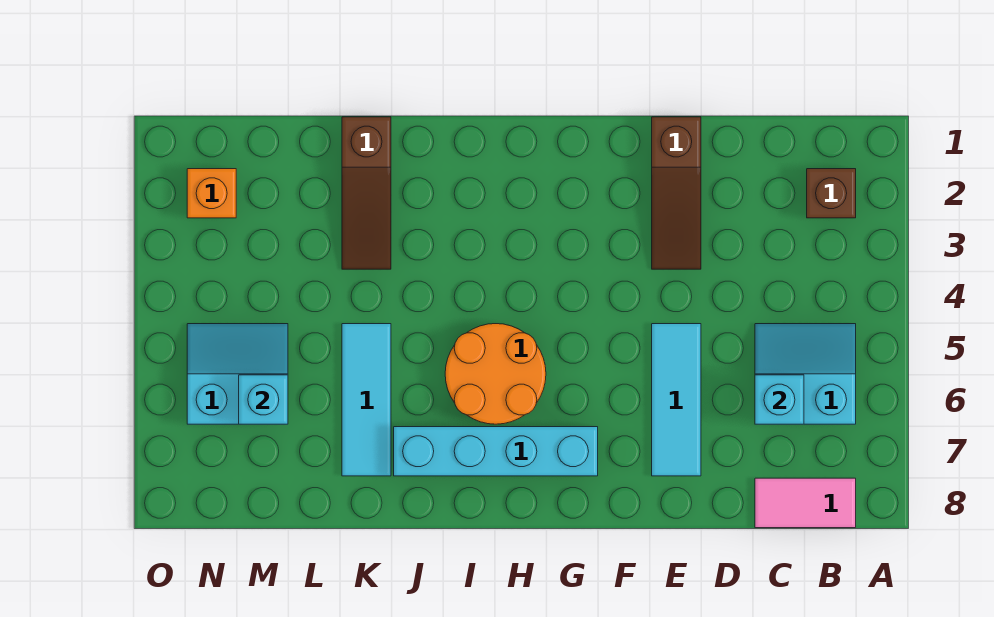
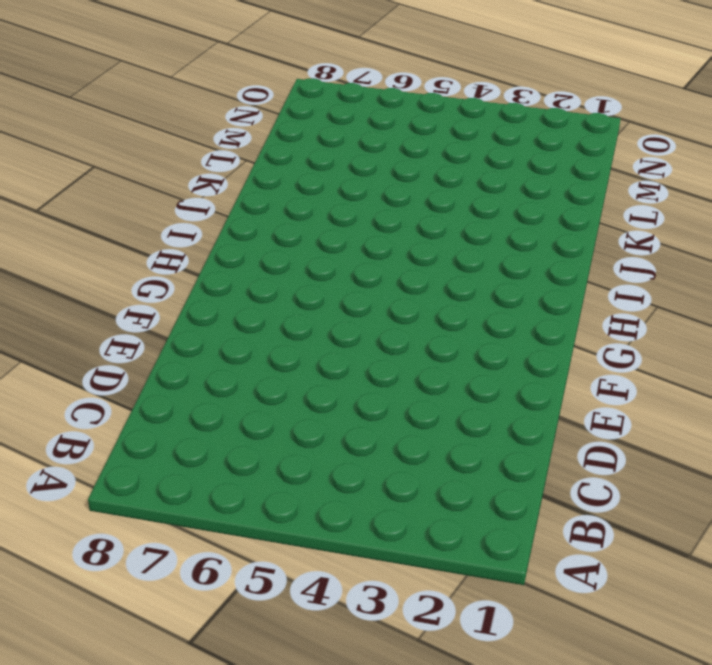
none -> brown brick B2 level 1
none -> cyan slope B5:C6 level 1 top 6
none -> pink tile B8:C8 level 1

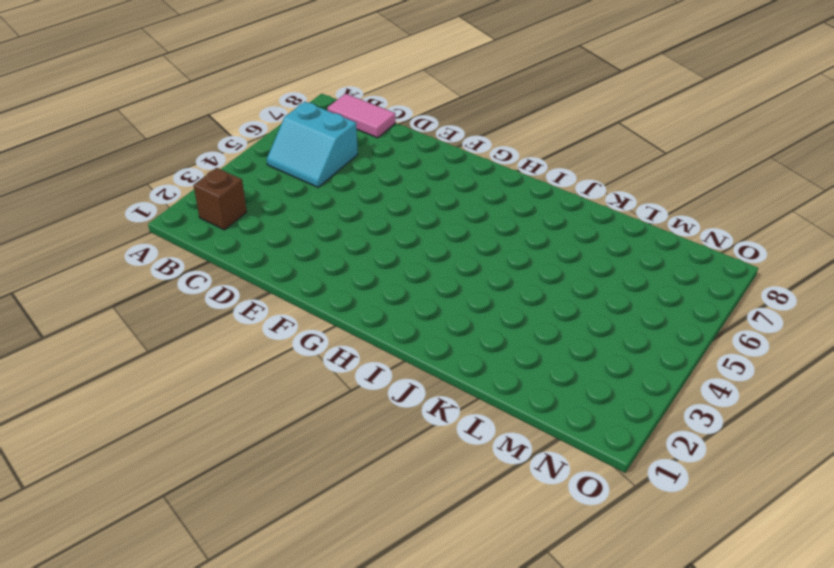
none -> brown slope E1:E3 level 1 top 1
none -> cyan tile E5:E7 level 1
none -> cyan brick G7:J7 level 1

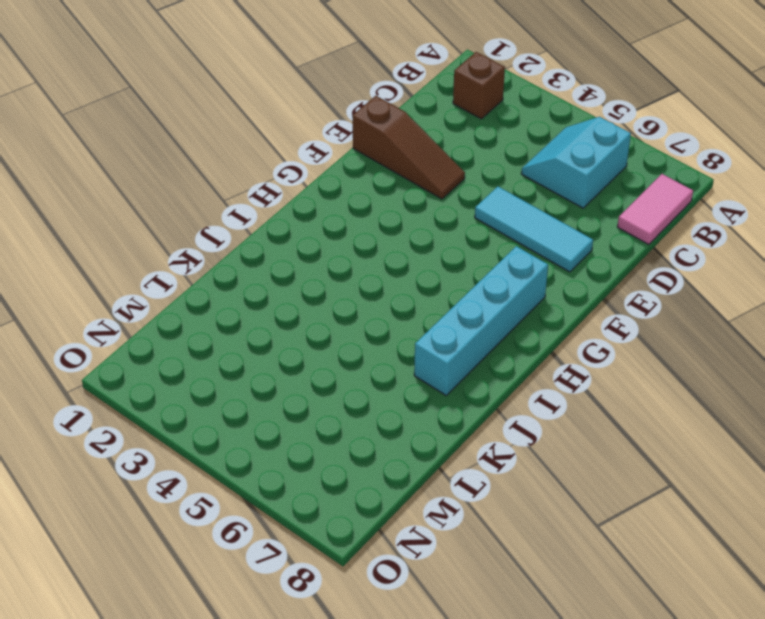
none -> orange round brick H5:I6 level 1
none -> brown slope K1:K3 level 1 top 1
none -> cyan tile K5:K7 level 1

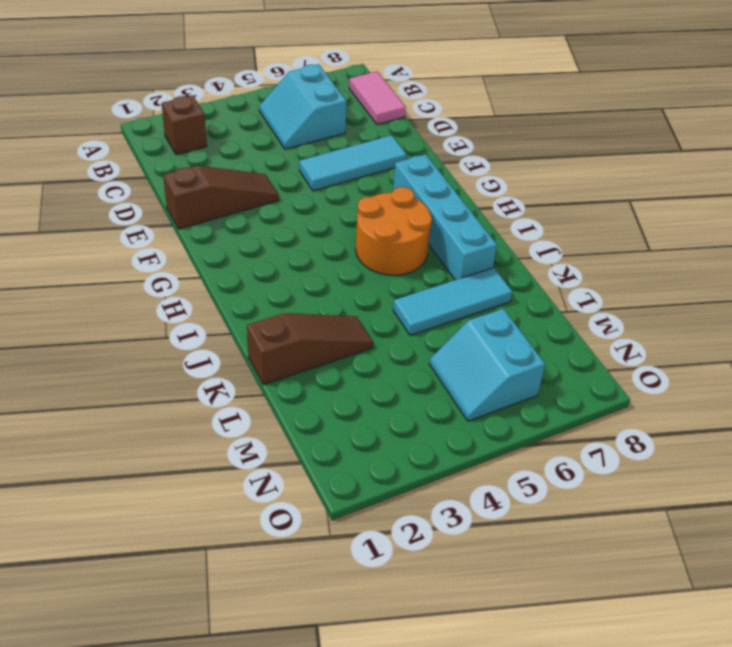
none -> orange brick N2 level 1
none -> cyan brick C6 level 2
none -> cyan brick M6 level 2

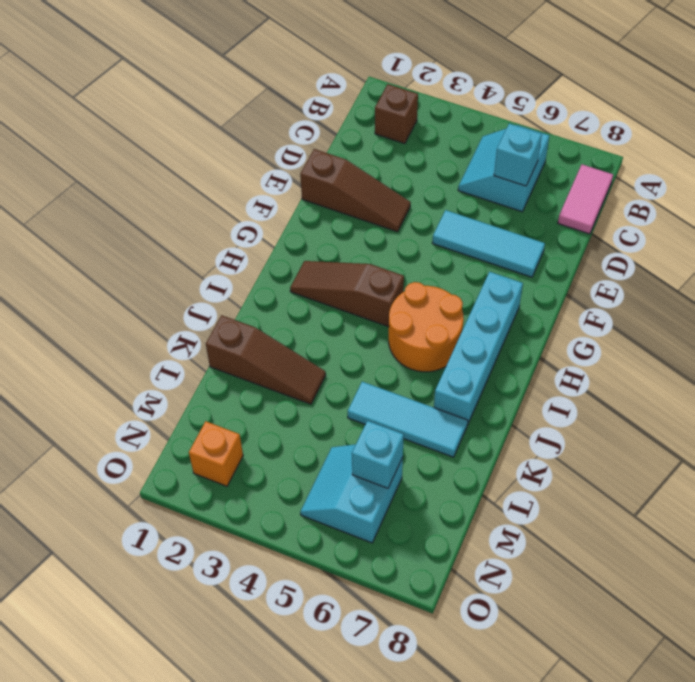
brown slope H2:H4 level 1 top 4 -> none

